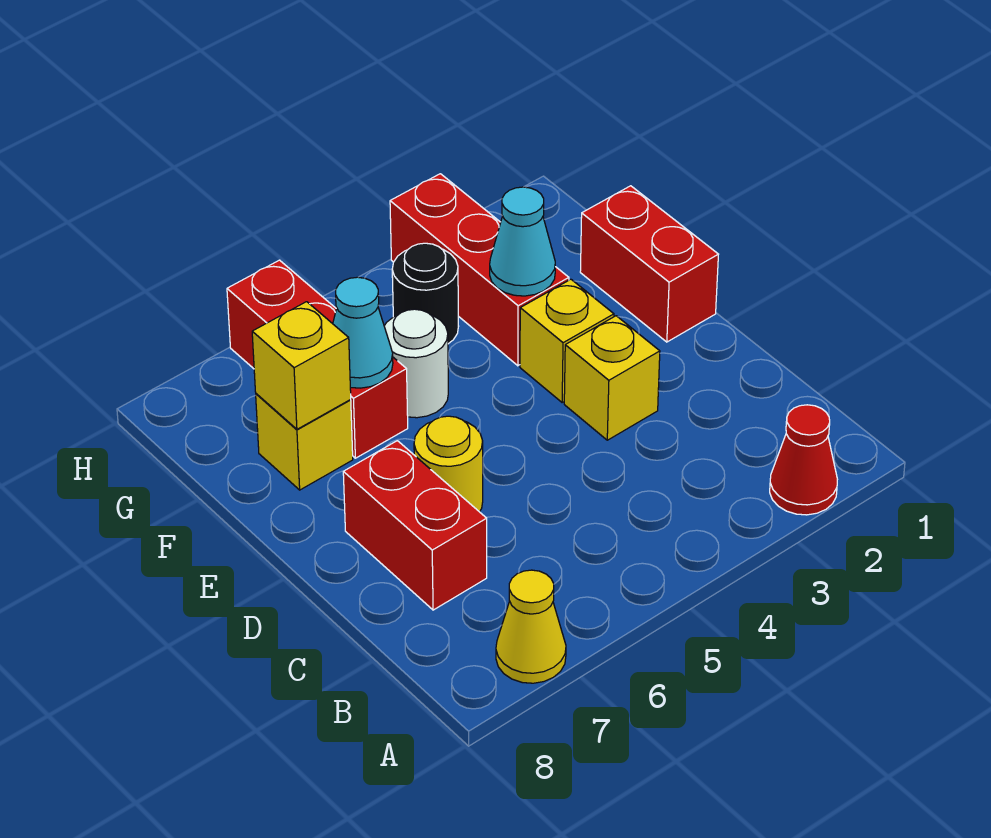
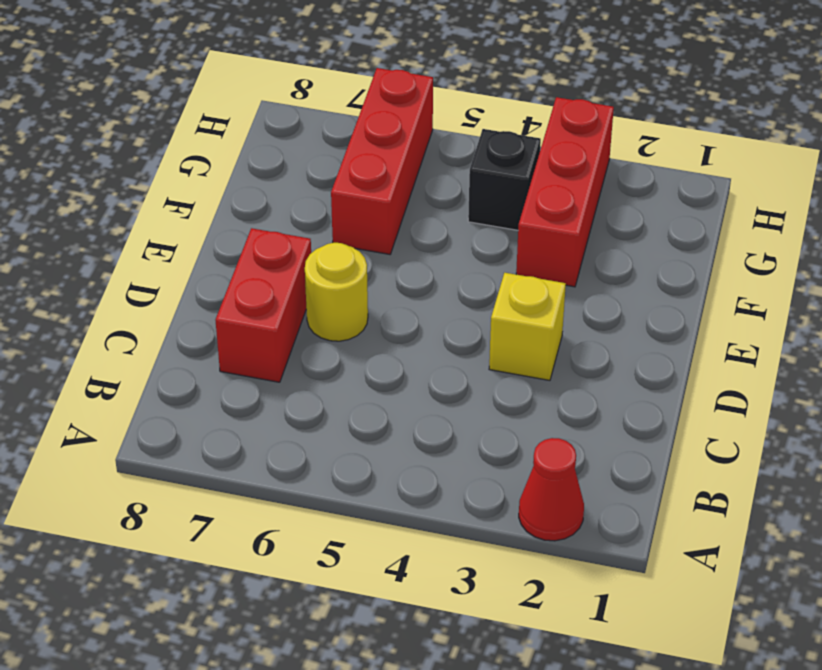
black brick G4 level 1 -> black round brick G4 level 1
none -> yellow cone A7 level 1
none -> red brick E1:F1 level 1
none -> yellow brick E3 level 1

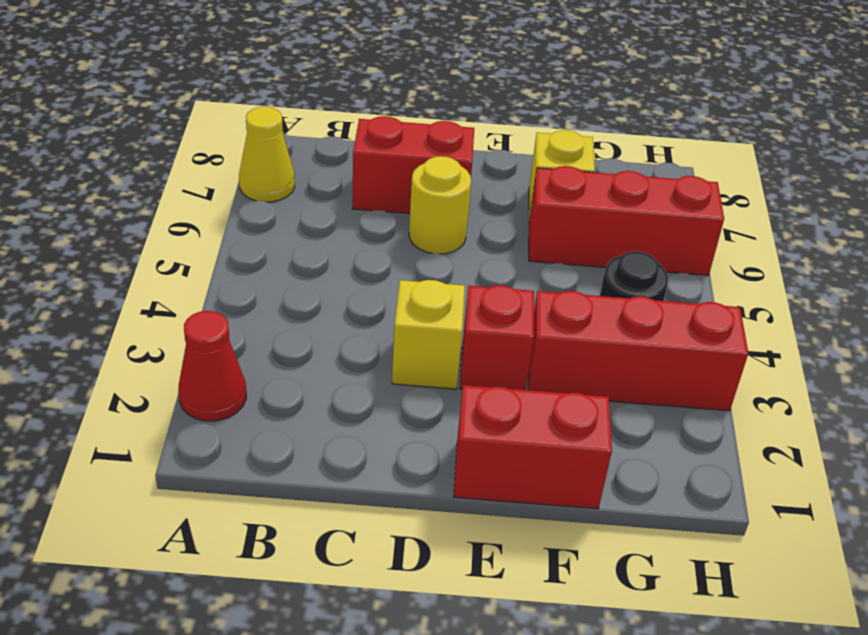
red brick E3 level 1 -> yellow brick E3 level 1
none -> white round brick F5 level 1
none -> cyan cone F3 level 2
none -> cyan cone F6 level 2

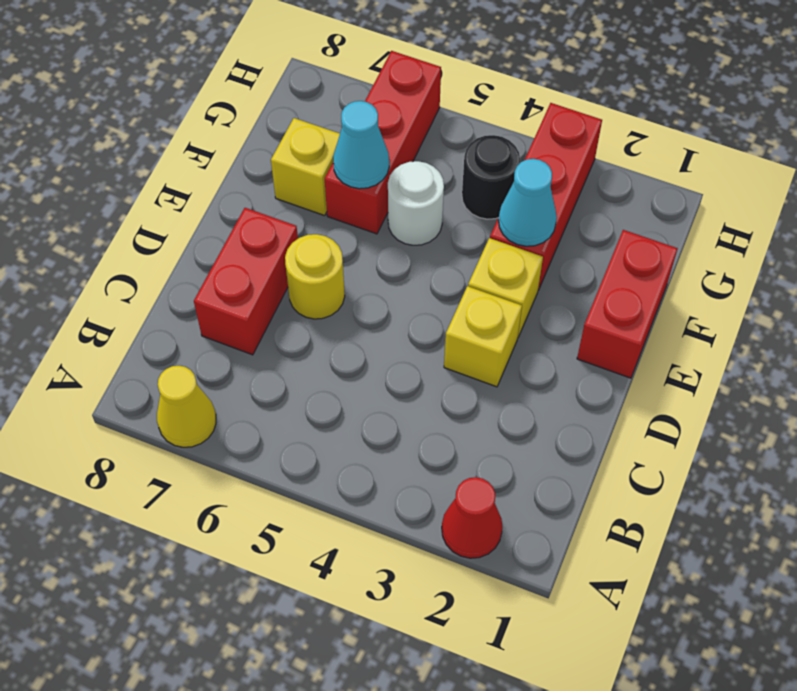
none -> yellow brick F7 level 2

